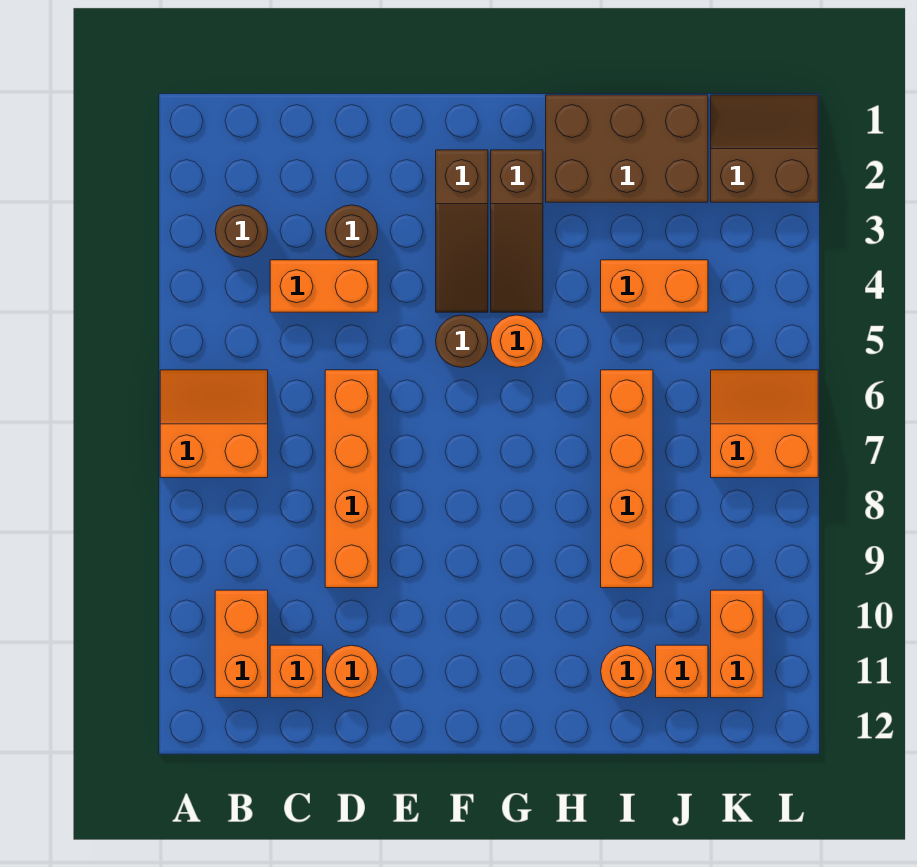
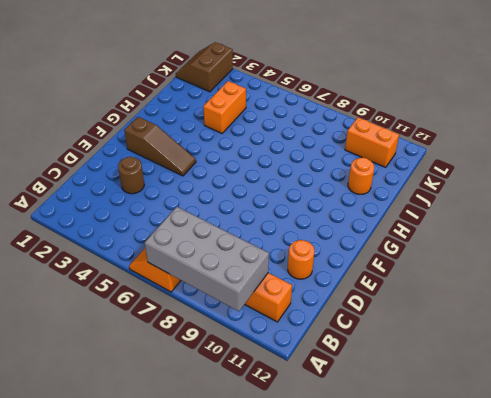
grey brick A7:B10 level 2 -> none
none -> brown round brick B3 level 1
none -> orange brick C4:D4 level 1
none -> orange brick C11 level 1

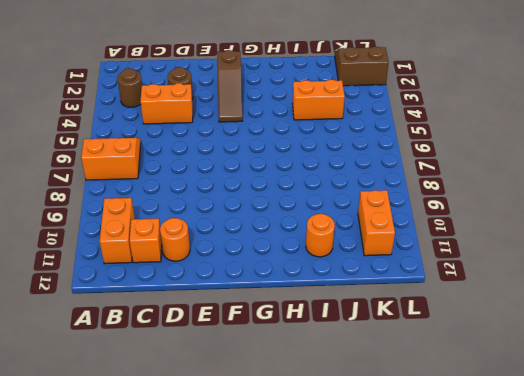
none -> orange brick D6:D9 level 1
none -> brown round brick F5 level 1
none -> brown slope G2:G4 level 1 top 2

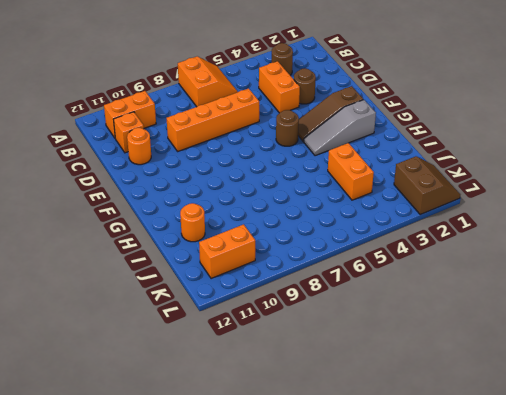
grey slope G2:G4 level 1 top 2 -> brown slope G2:G4 level 1 top 2
none -> orange round brick G5 level 1
none -> brown brick H1:J2 level 1
none -> orange brick I6:I9 level 1

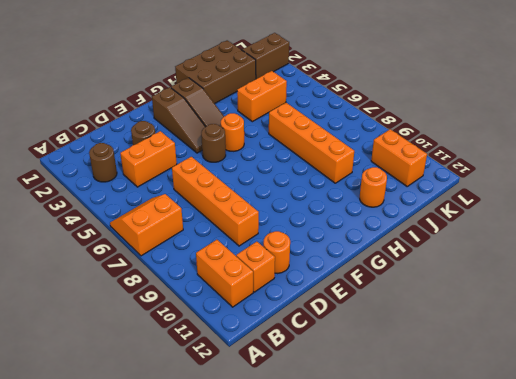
none -> orange brick J11 level 1
none -> orange slope K6:L7 level 1 top 7

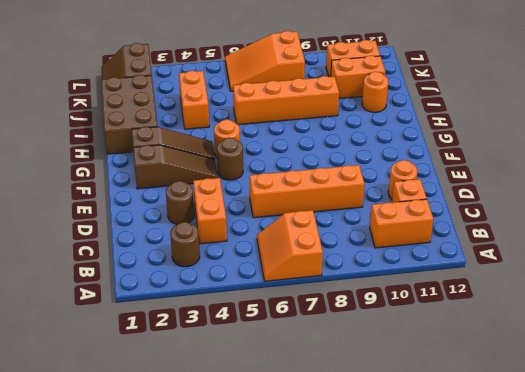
orange brick J10:J11 level 1 -> orange brick J11 level 1
orange slope K6:L8 level 1 top 8 -> orange slope K6:L7 level 1 top 7

